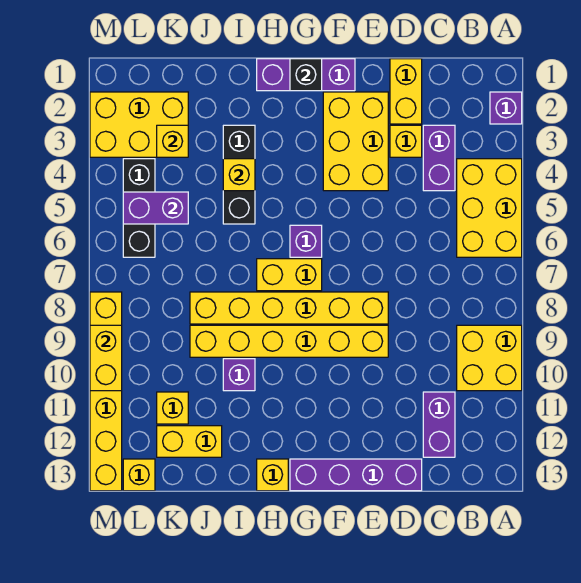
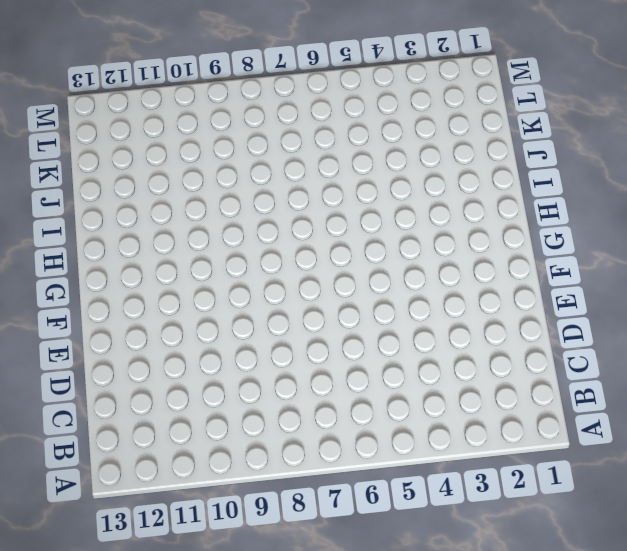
none -> purple brick A2 level 1
none -> yellow brick A4:B6 level 1
none -> yellow brick A9:B10 level 1

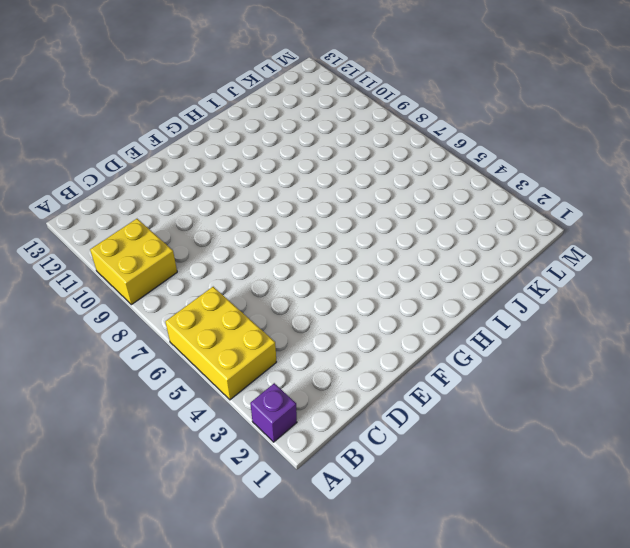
none -> purple brick C3:C4 level 1
none -> purple brick C11:C12 level 1
none -> yellow brick D1:D2 level 1

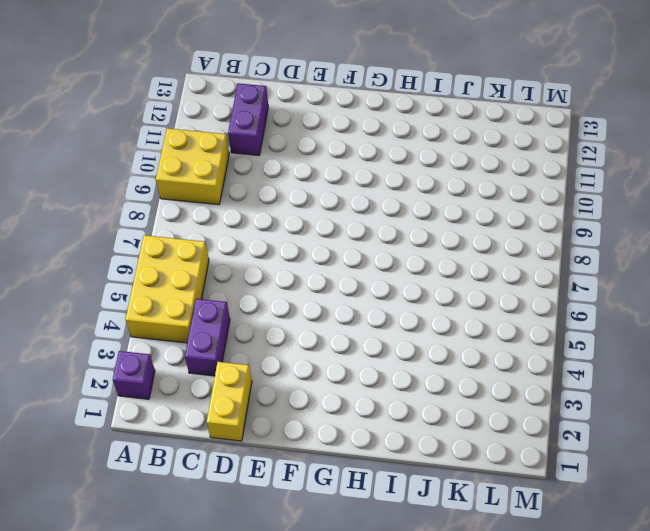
none -> yellow brick D3 level 1
none -> purple brick D13:G13 level 1
none -> yellow brick E2:F4 level 1

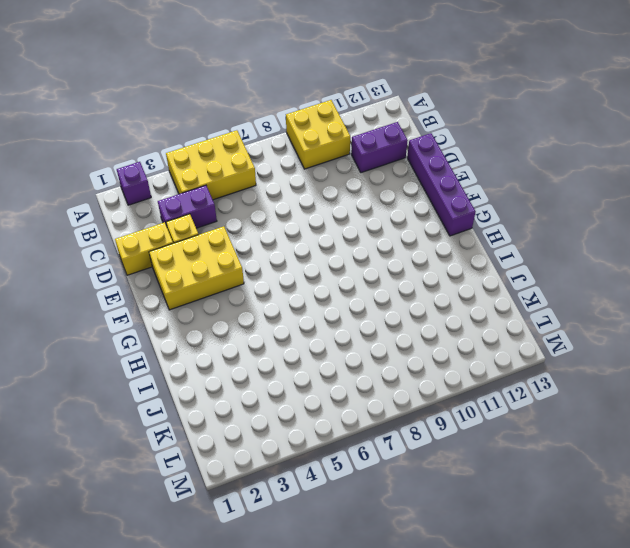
none -> yellow brick E8:J8 level 1
none -> yellow brick E9:J9 level 1
none -> purple brick F1:H1 level 1

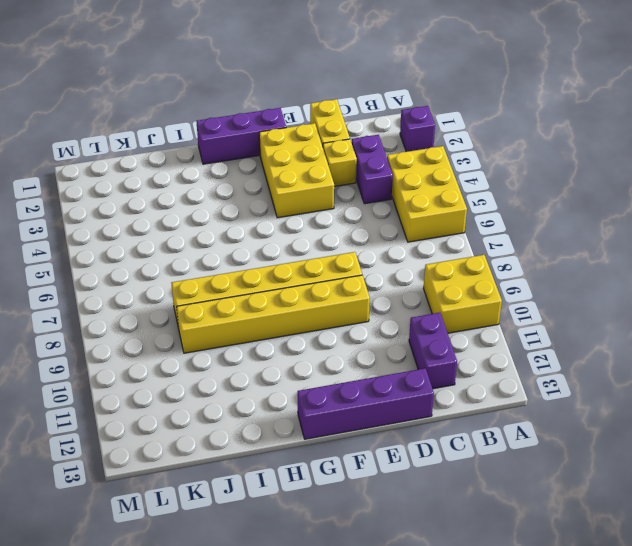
none -> purple brick G6 level 1
none -> yellow brick G7:H7 level 1
none -> yellow brick H13 level 1

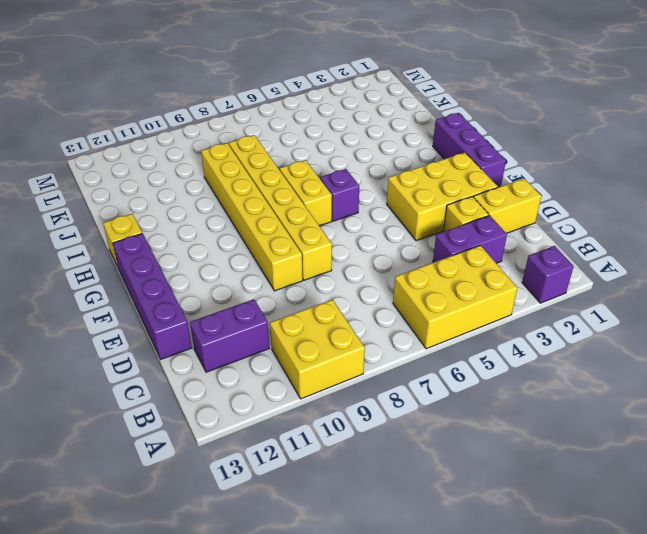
none -> black brick I3:I5 level 1
none -> purple brick I10 level 1
none -> yellow brick J12:K12 level 1

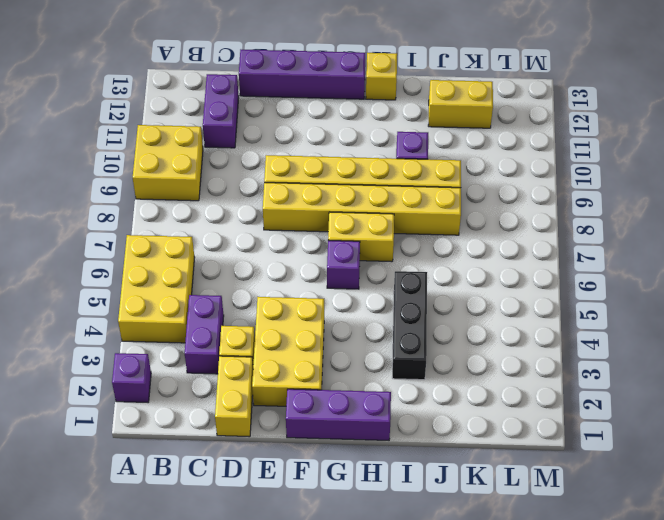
none -> yellow brick K2:M3 level 1
none -> yellow brick K11 level 1
none -> black brick L4:L6 level 1

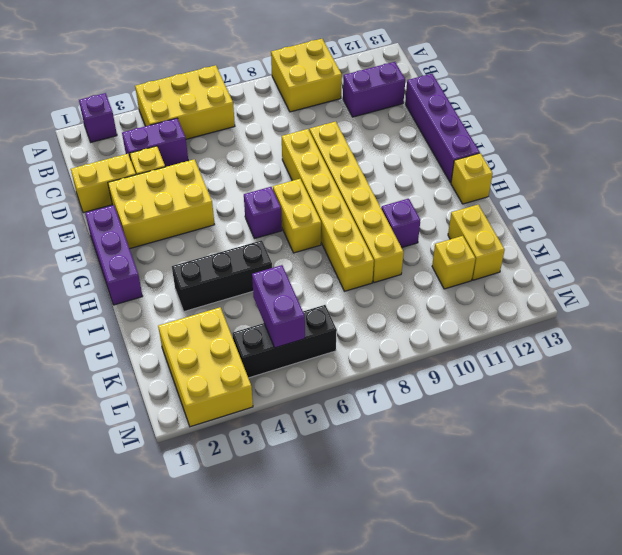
none -> yellow brick L13 level 1
none -> yellow brick M8:M13 level 1
none -> black brick G1 level 2

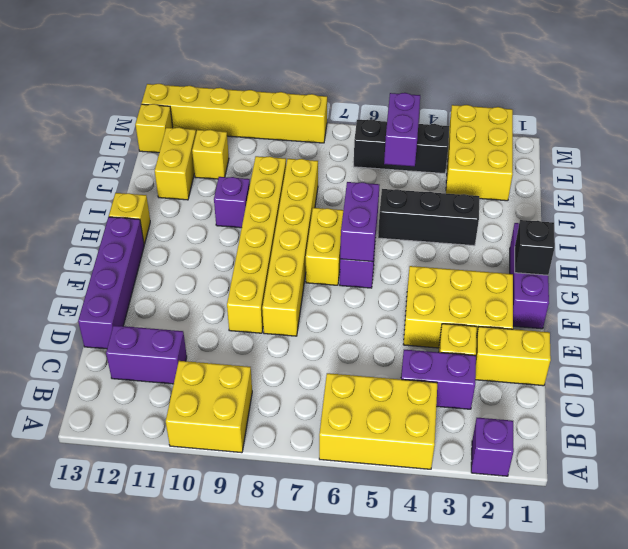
purple brick G6:H6 level 2 -> none
none -> yellow brick I4 level 2
none -> yellow brick K3 level 2
none -> yellow brick M9:M10 level 2

